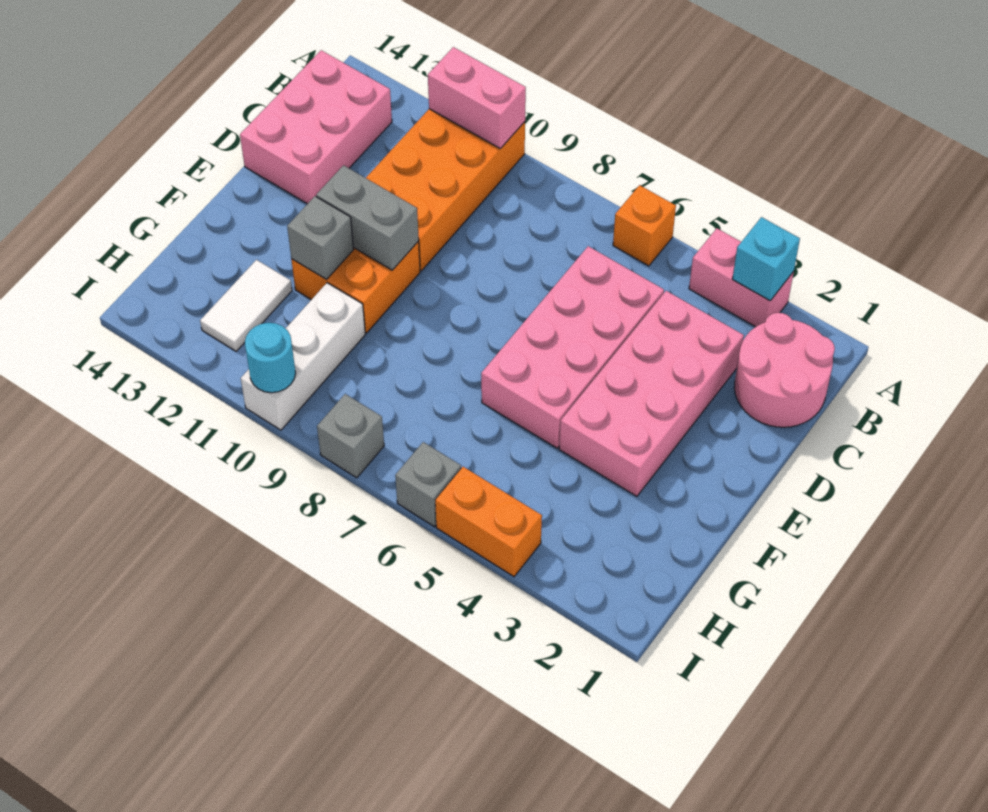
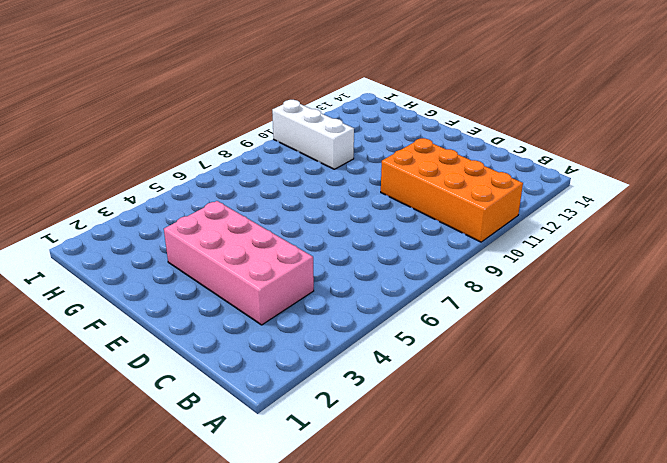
none -> pink brick A3:A4 level 1
none -> orange brick A6 level 1
none -> pink round brick B1:C2 level 1

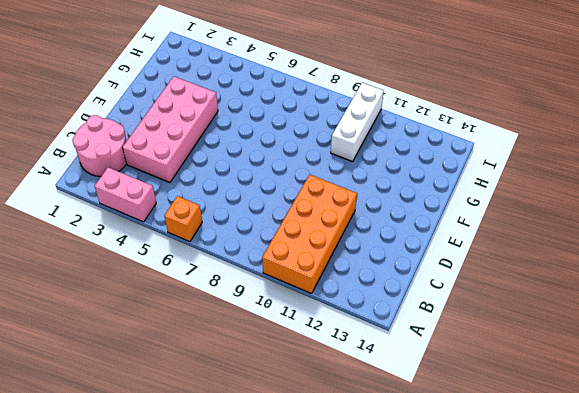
none -> pink brick B13:D14 level 1
none -> pink brick C5:F6 level 1
none -> orange brick E10:F11 level 1

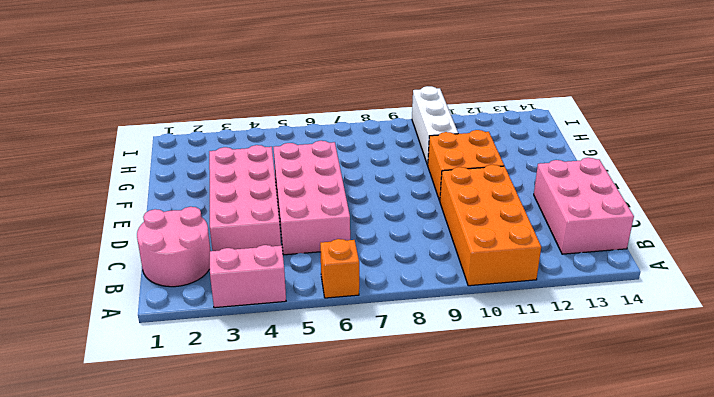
none -> white tile G12:H12 level 1
none -> orange brick I4:I5 level 1
none -> grey brick I6 level 1

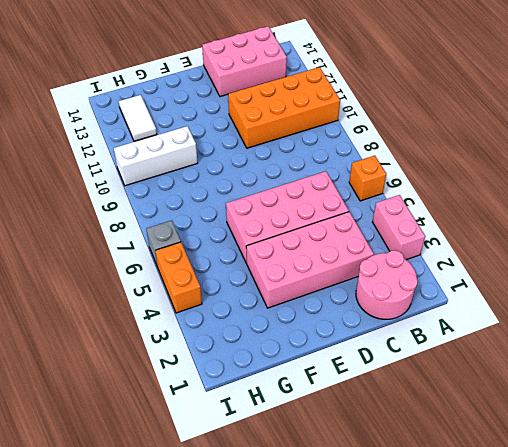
white tile H12:H13 level 1 -> white tile G12:H12 level 1
none -> orange brick E10:F11 level 1
none -> grey brick I8 level 1
none -> cyan brick A3 level 2

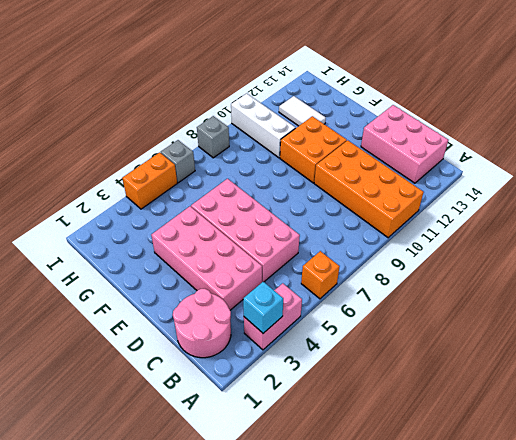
none -> pink brick A10:A11 level 2
none -> grey brick E10:E11 level 2
none -> grey brick F11 level 2

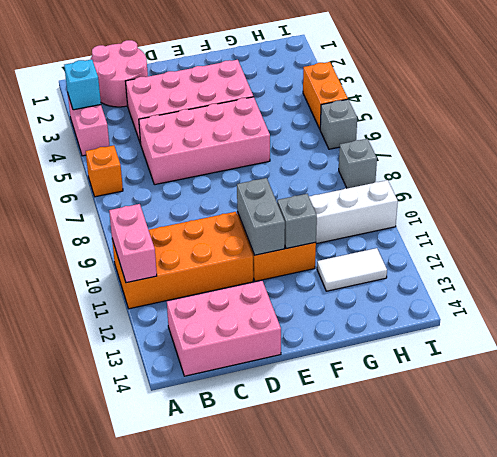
none -> cyan round brick I10 level 2

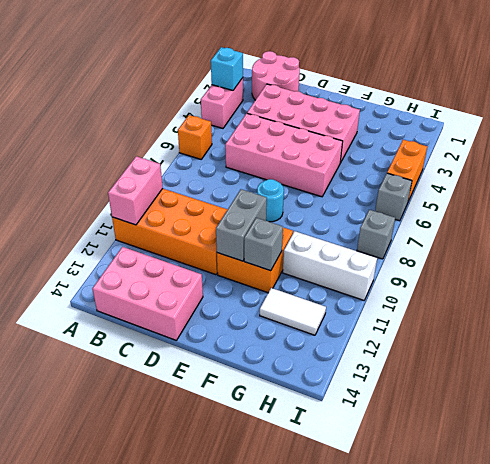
cyan round brick E8 level 1 -> cyan round brick I10 level 2

